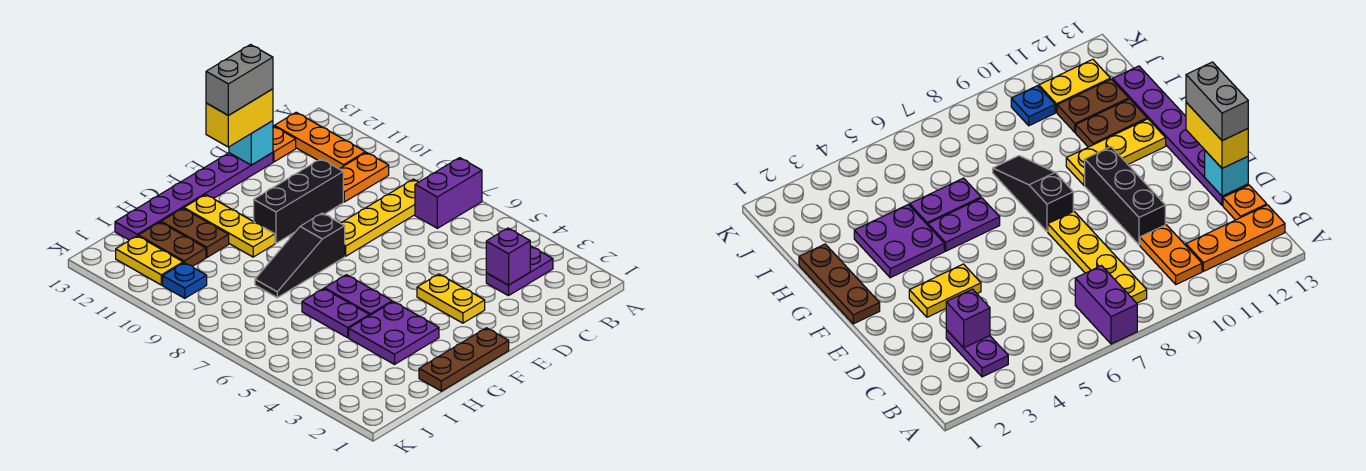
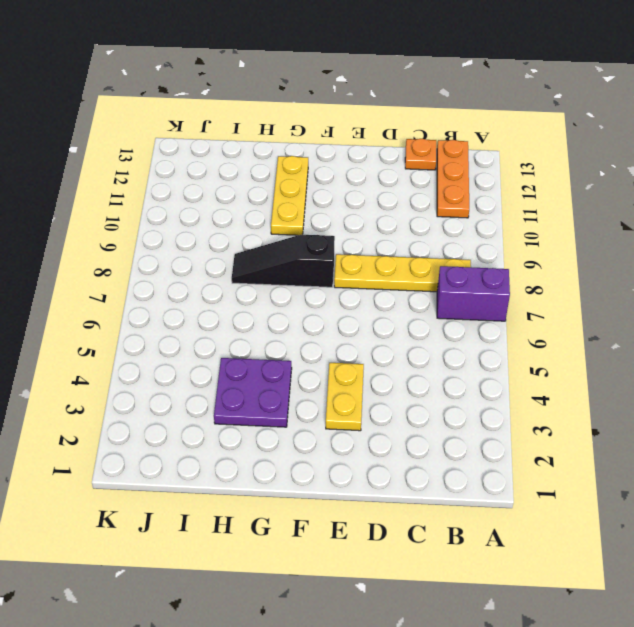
none -> purple plate B3:C3 level 1
none -> orange plate B10:C10 level 1
none -> black brick D10:F10 level 1

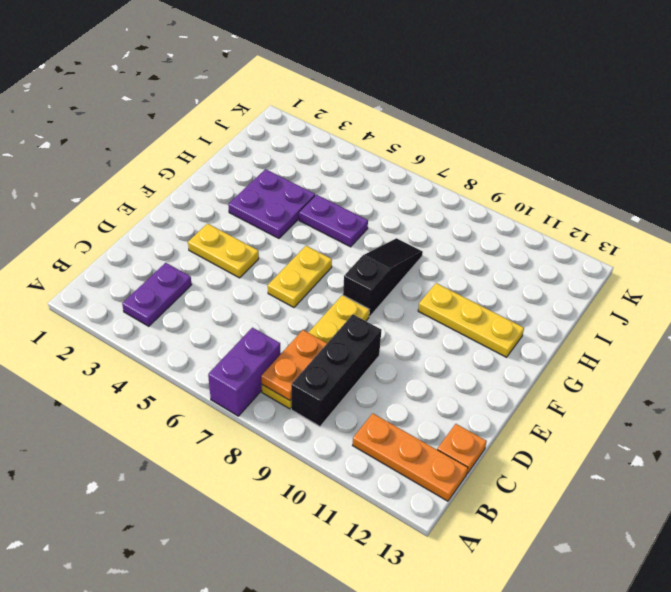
orange plate B8:C8 level 2 -> orange plate B10:C10 level 1
black brick B9:D9 level 1 -> black brick D10:F10 level 1
yellow plate E6:F6 level 1 -> yellow plate J11:J12 level 1
none -> purple plate D13:I13 level 1
none -> brown plate F1:H1 level 1
none -> purple plate G5:G6 level 1

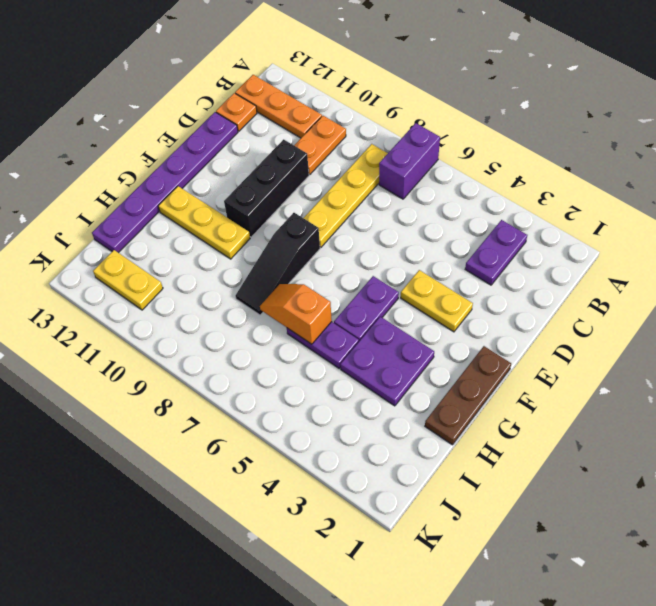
purple plate F5:G5 level 1 -> purple plate G5:G6 level 1
orange slope H6:H7 level 2 top 6 -> none
none -> brown plate H11:H12 level 1
none -> brown plate I11:I12 level 1
none -> blue plate J10 level 1

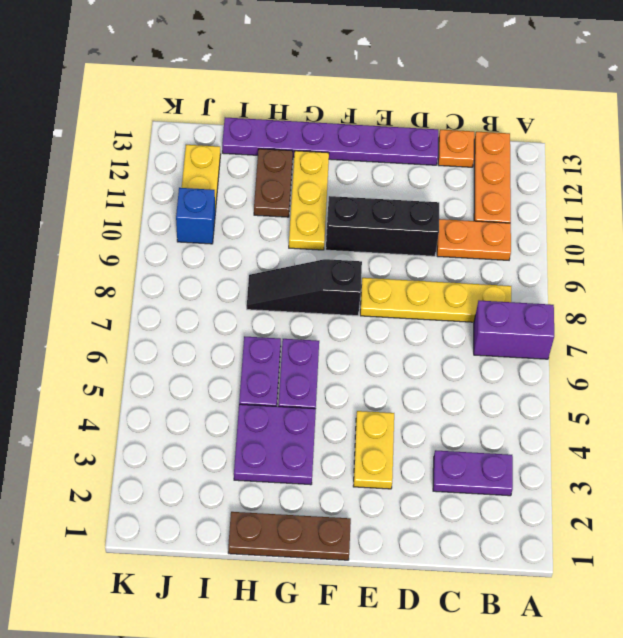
blue brick J10 level 1 -> blue plate J10 level 1
none -> brown plate I11:I12 level 1
none -> purple brick C3 level 2
none -> cyan brick D13 level 2

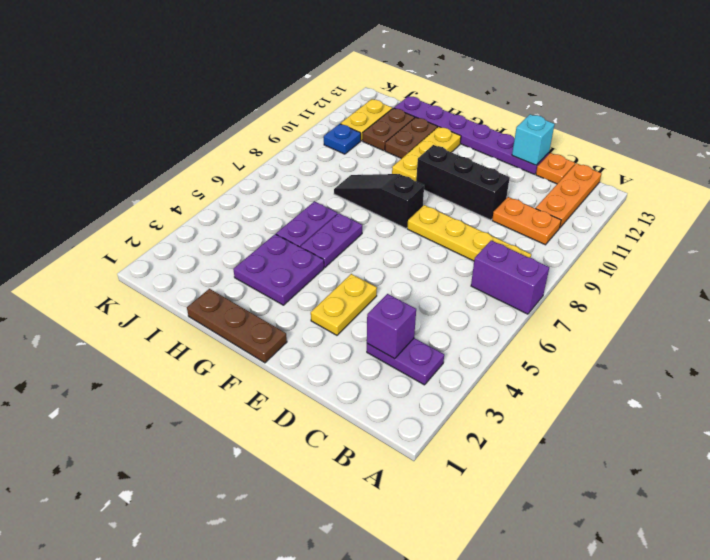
none -> yellow brick D13:E13 level 3
none -> grey brick D13:E13 level 4

